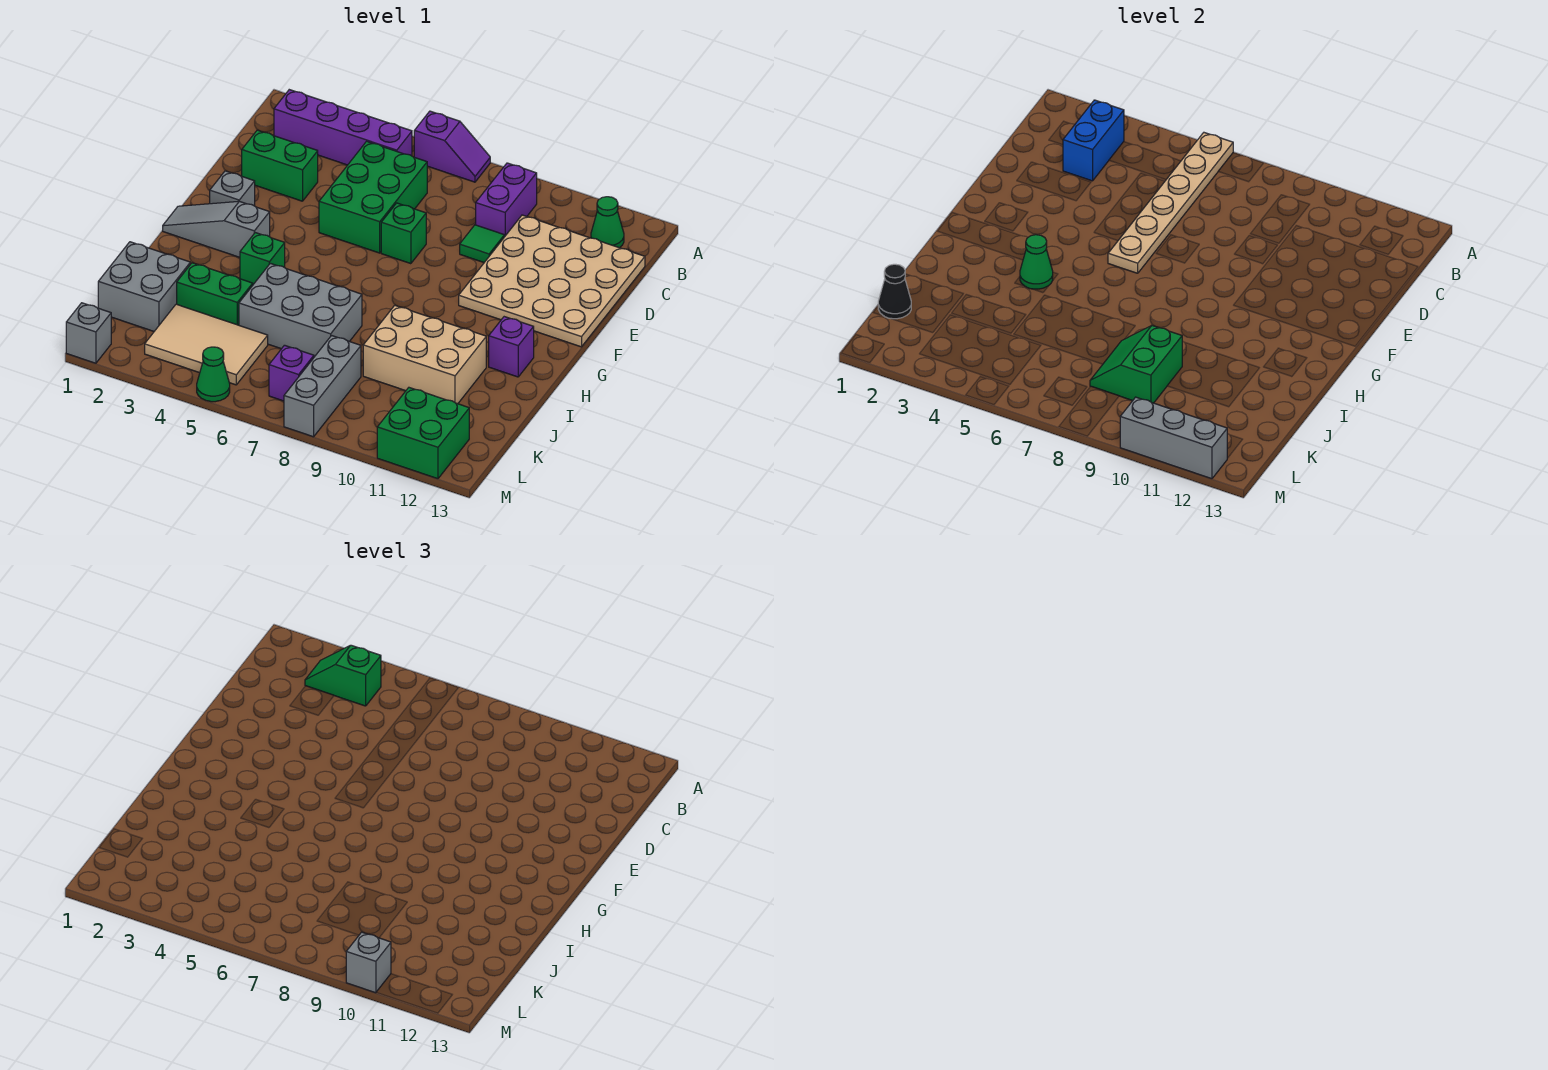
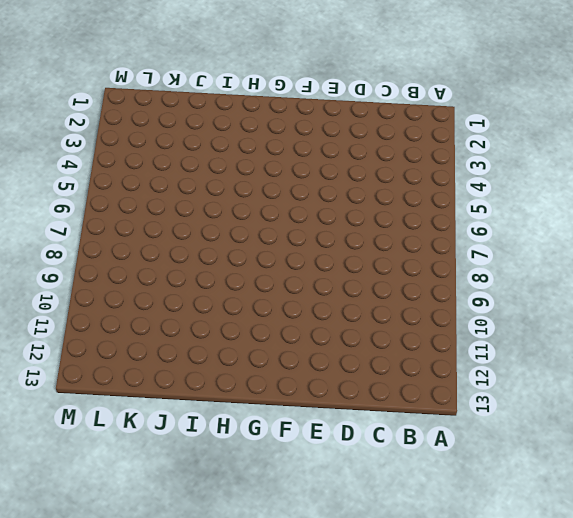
none -> purple slope A6:A7 level 1 top 6
none -> purple brick B2:B5 level 1
none -> purple brick B9:C9 level 1
none -> green cone B12 level 1

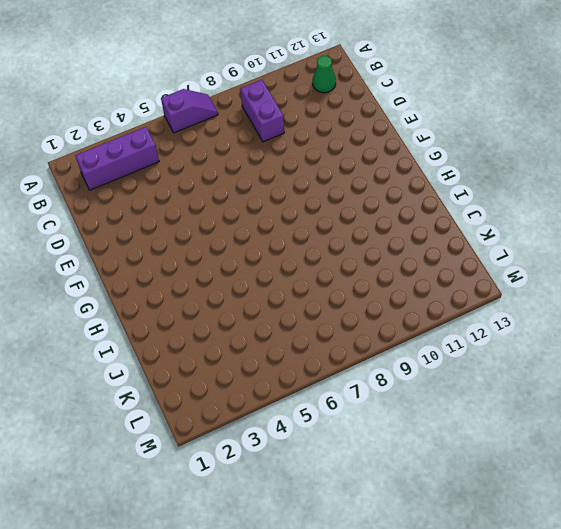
purple brick B2:B4 level 1 -> purple brick B2:B5 level 1
none -> green brick C5:E6 level 1
none -> tan plate C10:F13 level 1
none -> green brick D2:D3 level 1
none -> green tile D9 level 1

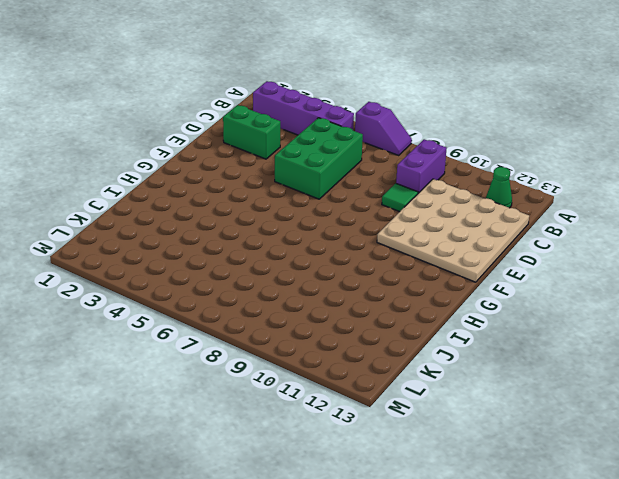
none -> green brick E7 level 1
none -> grey brick F2 level 1
none -> grey slope G1:G3 level 1 top 3
none -> green brick H4 level 1

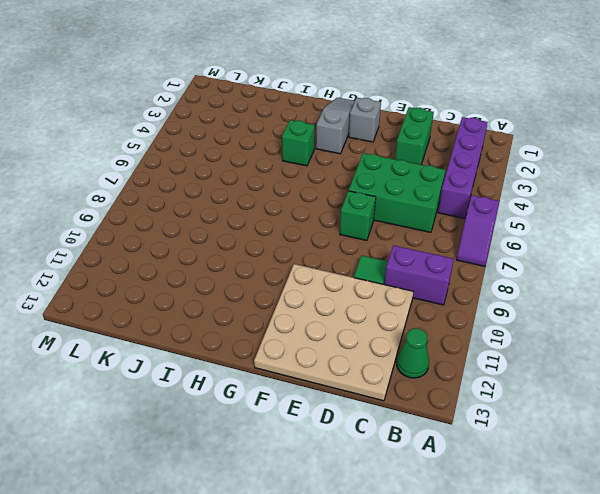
none -> purple brick H12 level 1
none -> grey brick I5:J7 level 1
none -> tan brick I9:J11 level 1
none -> grey brick J1:K2 level 1

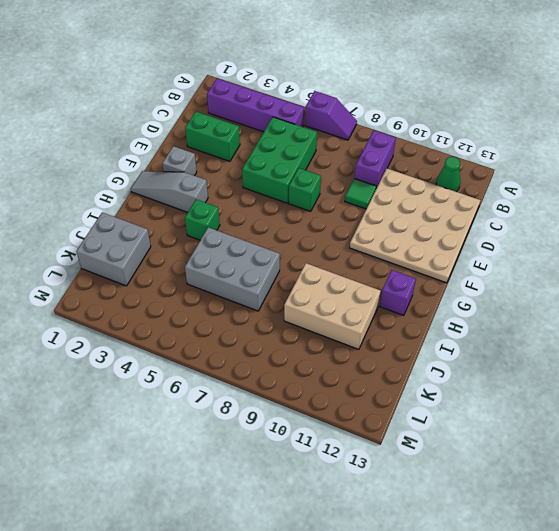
none -> green brick J3:J4 level 1
none -> tan tile K3:L5 level 1
none -> grey brick K8:M8 level 1
none -> purple brick L7 level 1

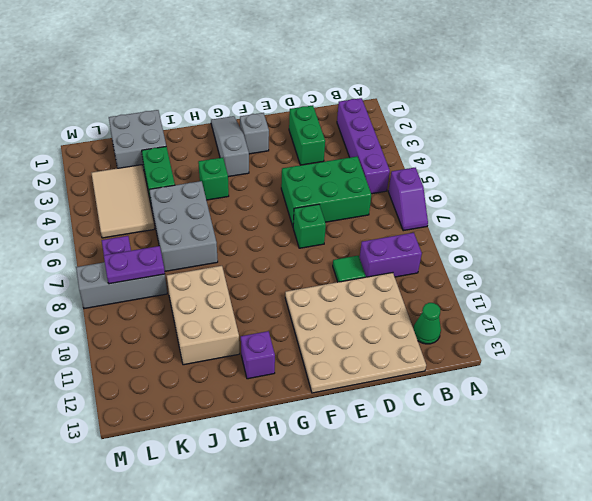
purple plate K8:L8 level 2 -> green slope J8:K9 level 2 top 9
none -> green brick L11:M12 level 1
none -> grey brick M1 level 1
none -> green cone M5 level 1
none -> tan plate A6:F6 level 2

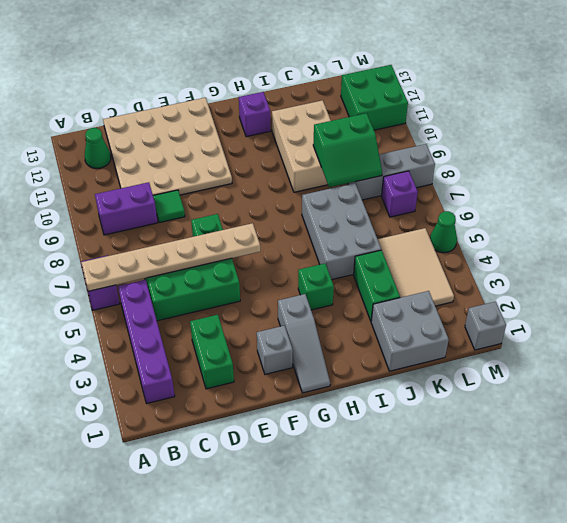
none -> blue brick B3:C3 level 2
none -> green cone H4 level 2
none -> black cone K1 level 2
none -> grey brick M10:M12 level 2

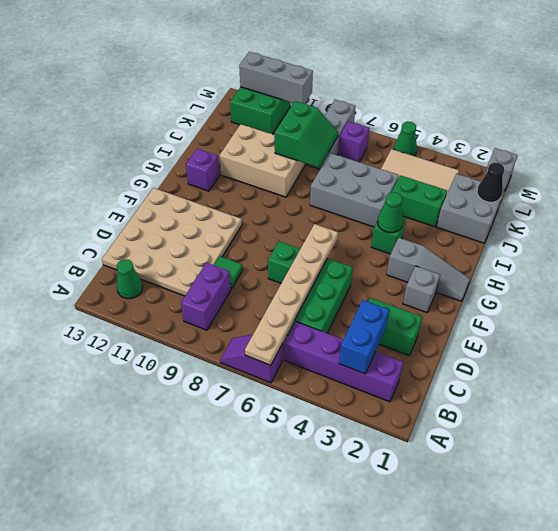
none -> green slope B3:B4 level 3 top 4
none -> grey brick M10 level 3

